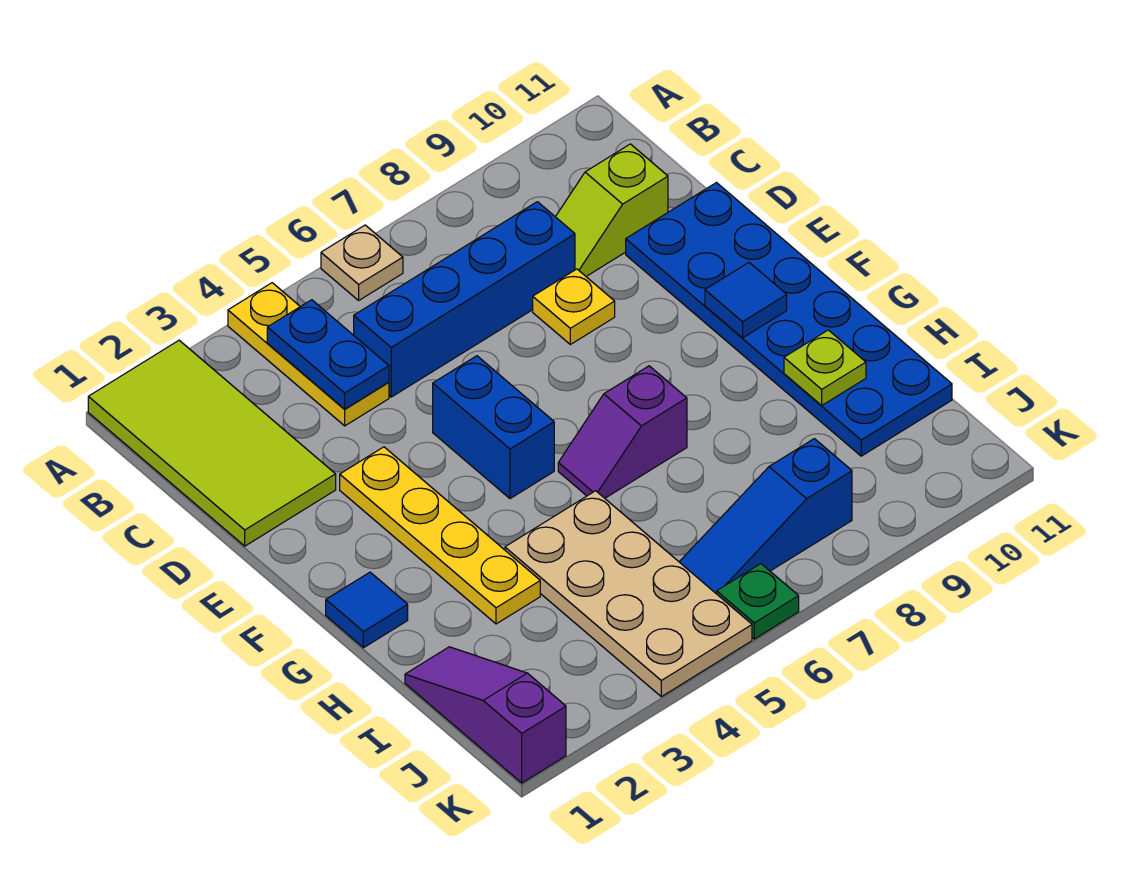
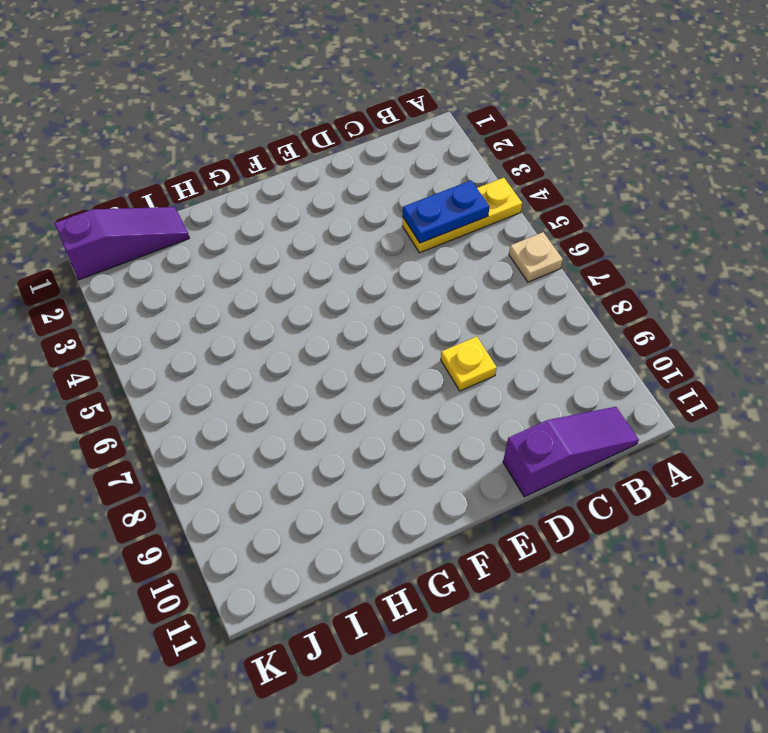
purple slope B11:D11 level 1 top D -> blue plate D10:I11 level 1
none -> lime tile A1:D2 level 1
none -> blue brick C5:C8 level 1
none -> lime slope C9:C10 level 1 top 10

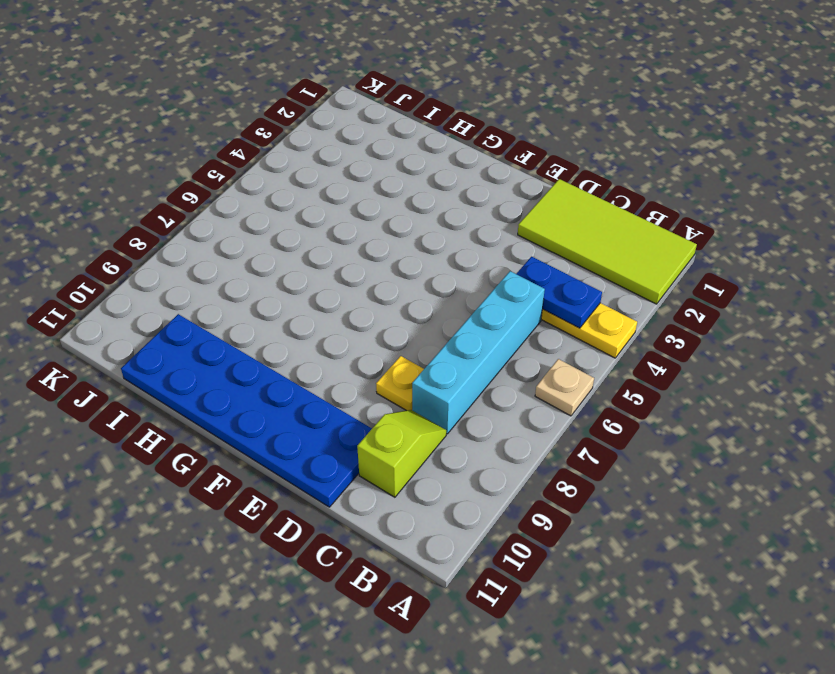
cyan brick C5:C8 level 1 -> blue brick C5:C8 level 1
none -> yellow plate E3:H3 level 1
none -> blue brick E5:F5 level 1
none -> blue tile G1 level 1

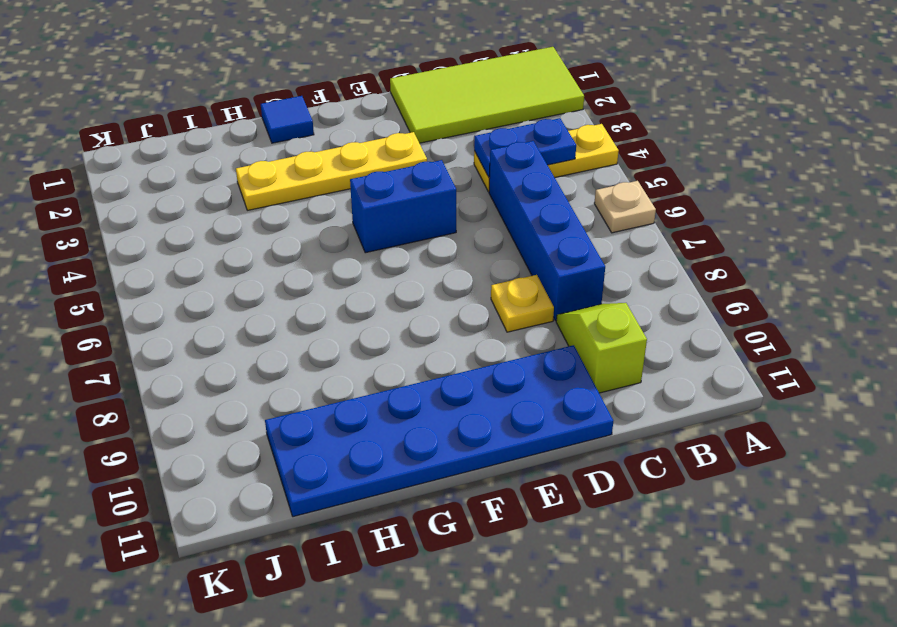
none -> purple slope G6:G7 level 1 top 7
none -> tan plate H4:K5 level 1
none -> purple slope I1:K1 level 1 top K

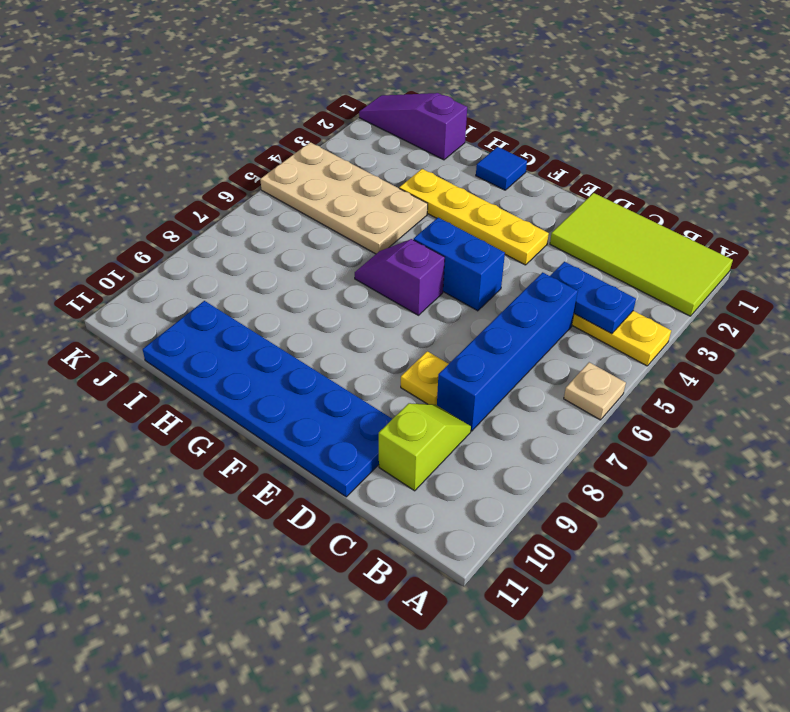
purple slope F6:G6 level 1 top F -> purple slope G6:G7 level 1 top 7
purple slope I1:K1 level 1 top I -> purple slope I1:K1 level 1 top K
none -> blue slope J6:J8 level 1 top 8
none -> green plate K6 level 1
none -> blue tile F10 level 2

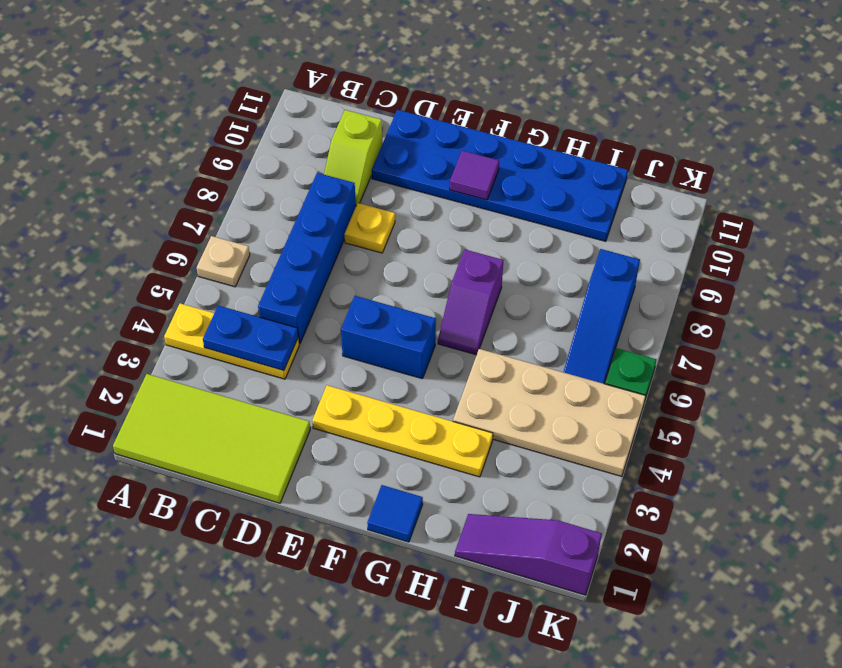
purple tile F10 level 2 -> blue tile F10 level 2
none -> lime plate H10 level 2

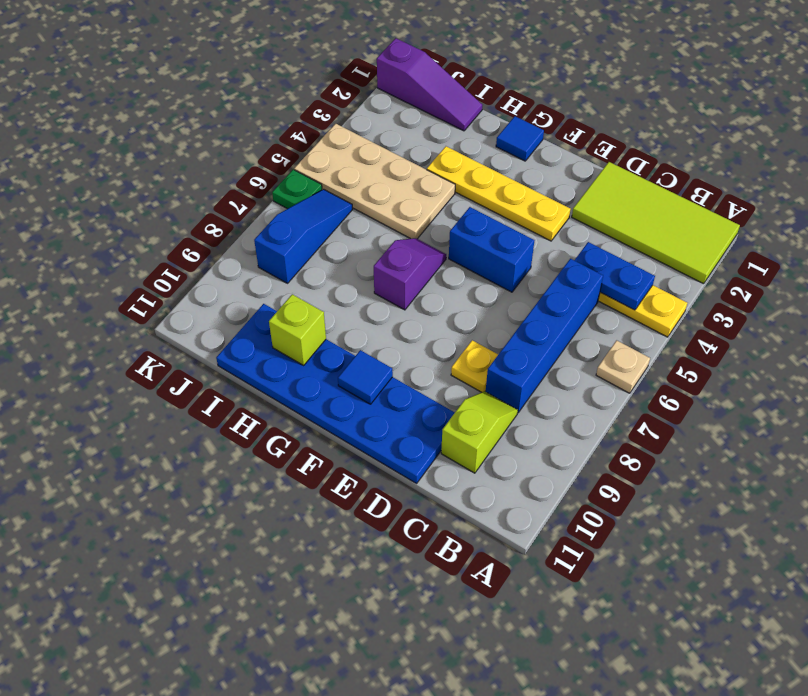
lime brick H10 level 2 -> lime plate H10 level 2

